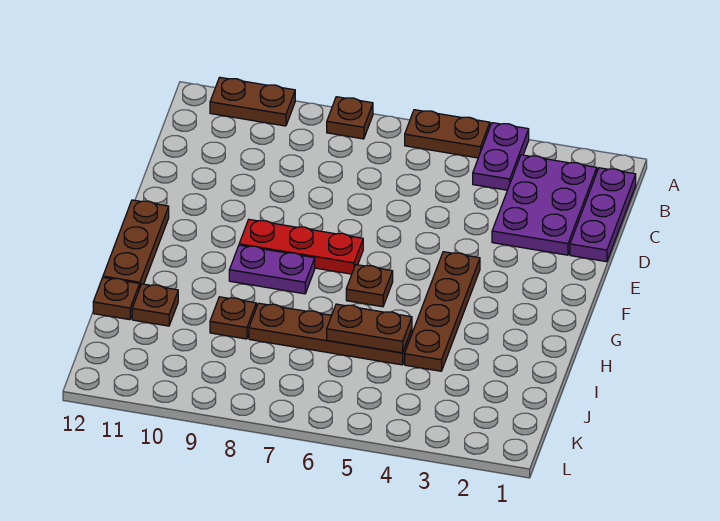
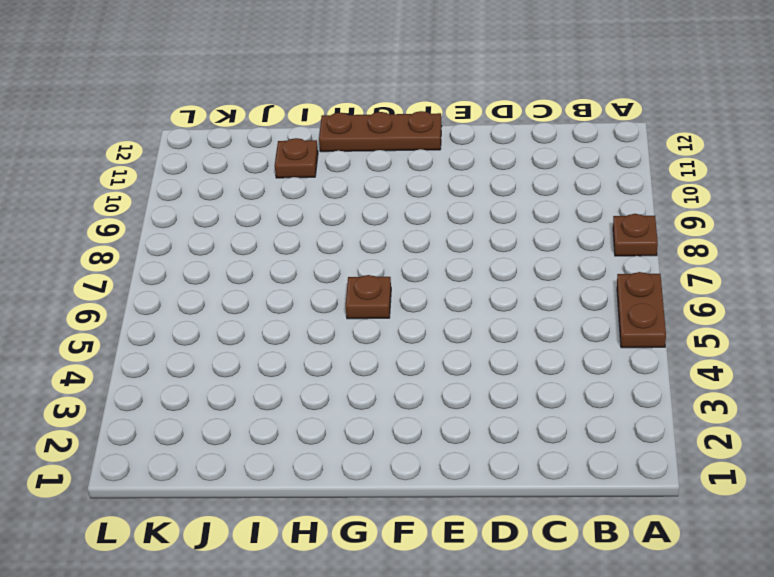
none -> purple plate A4:B4 level 1
none -> brown plate A10:A11 level 1
none -> purple plate B1:D1 level 1

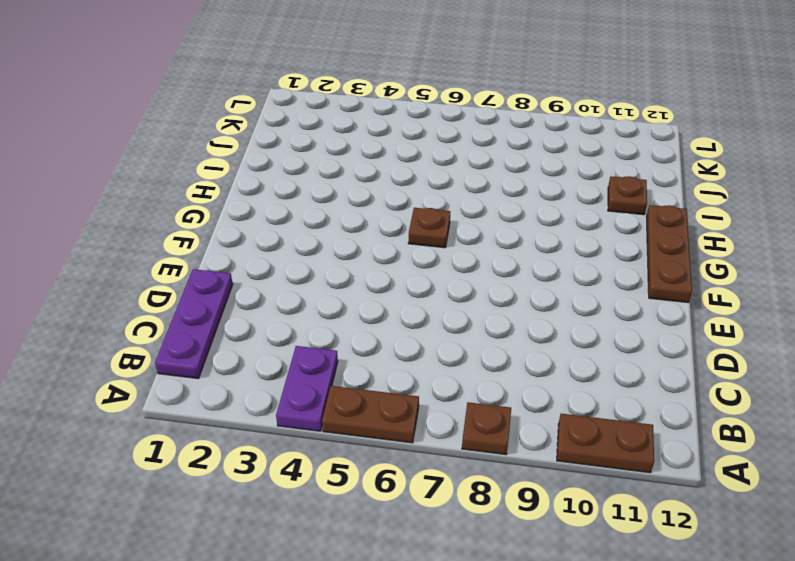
none -> purple plate B2:D3 level 1
none -> brown plate F4:I4 level 1
none -> red plate F7:F9 level 1

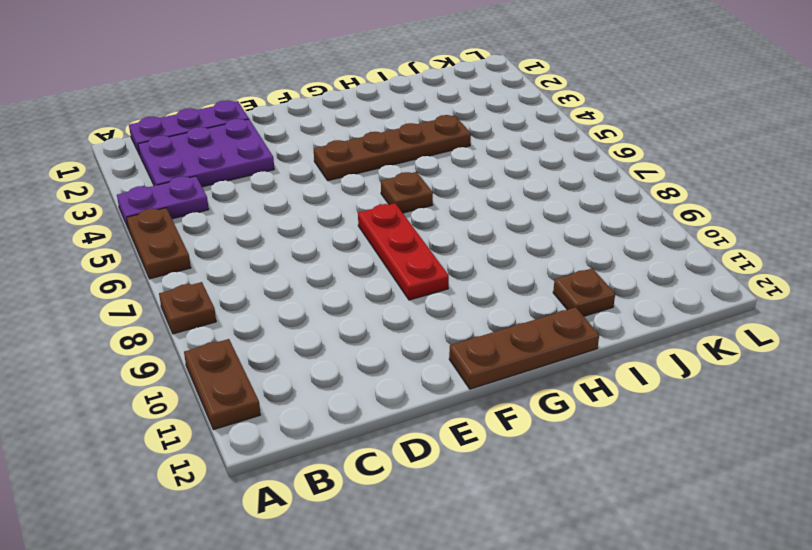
none -> purple plate G8:G9 level 1
none -> brown plate I5:I8 level 1
none -> brown plate I9 level 1

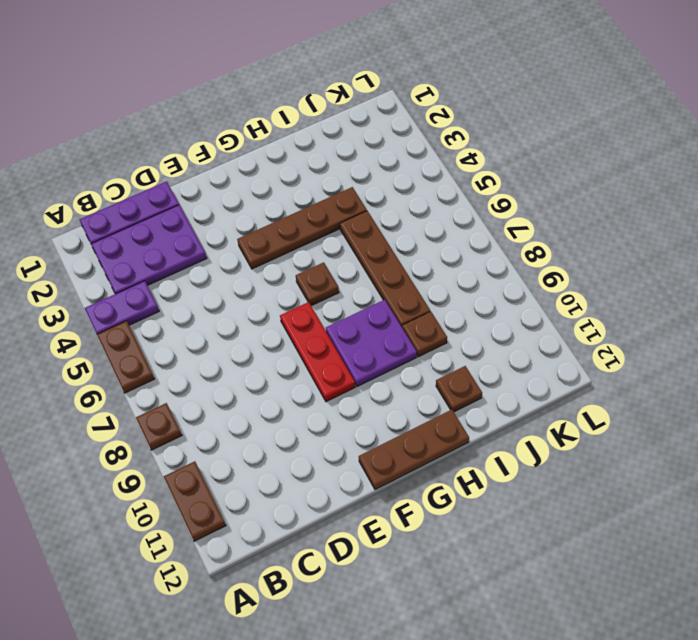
purple plate G8:H9 level 1 -> purple plate G8:G9 level 1
none -> brown plate I12 level 1
none -> brown plate I5:I6 level 2

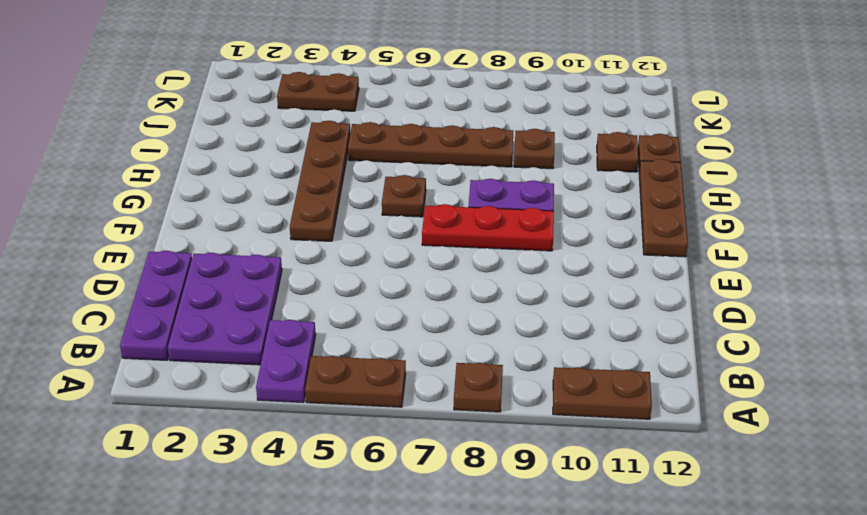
brown plate K3:K4 level 1 -> brown plate I5:I6 level 2

